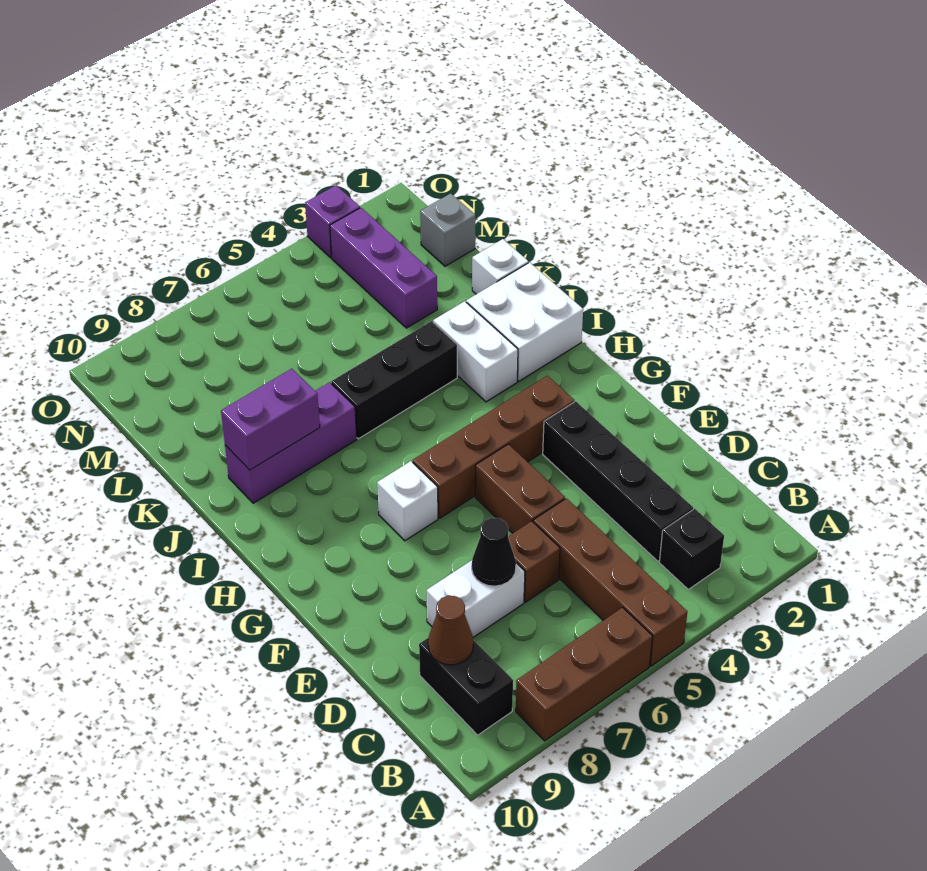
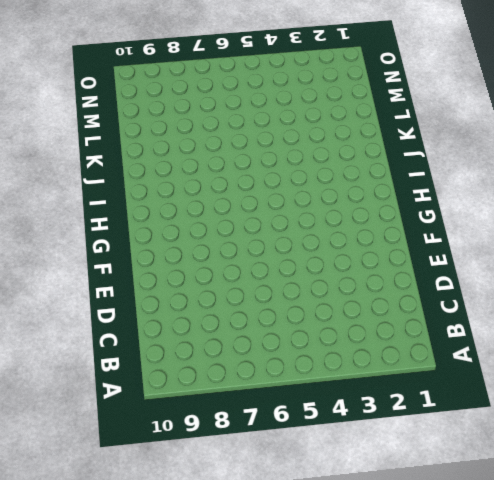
none -> brown brick A5:D5 level 1
none -> brown brick A6:A8 level 1
none -> black brick B3 level 1

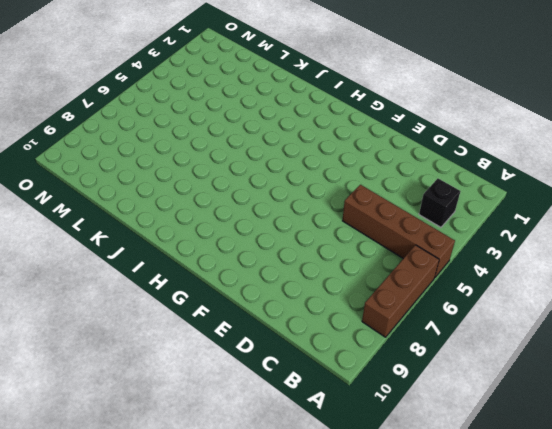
none -> black brick B9:C9 level 1
none -> black brick C3:F3 level 1
none -> brown brick D6 level 1

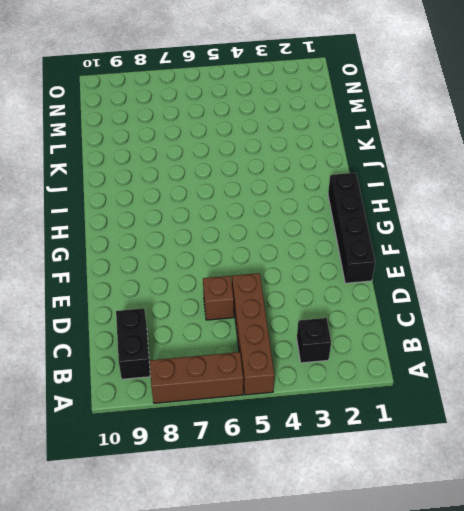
black brick E1:H1 level 1 -> black brick C3:F3 level 1
none -> white brick D7:D8 level 1
none -> brown brick E5:F5 level 1
none -> brown brick G3:G6 level 1

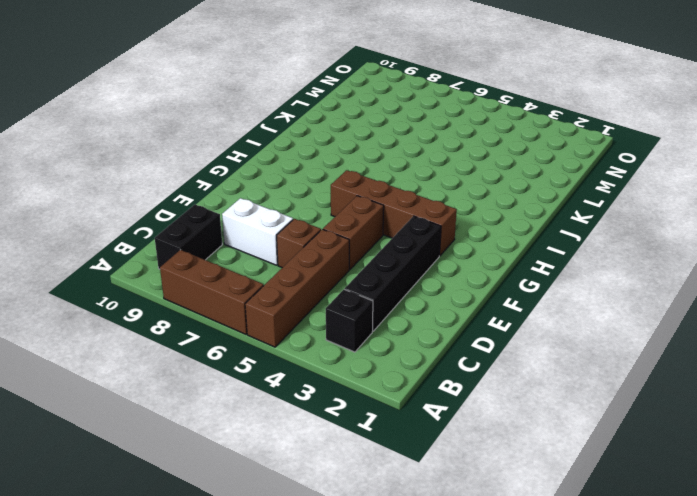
none -> white brick G7 level 1
none -> white brick I1:J2 level 1
none -> white brick I3:J3 level 1

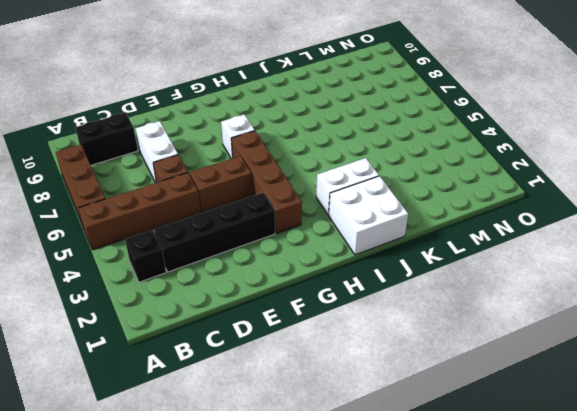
none -> black brick J4:J6 level 1
none -> purple brick J7:J9 level 1
none -> white brick K1 level 1

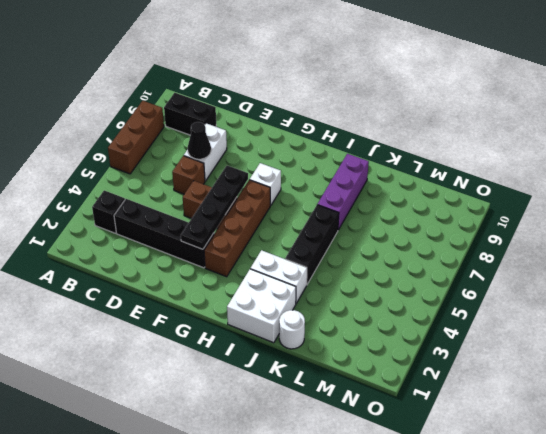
black plate F3:F6 level 2 -> none
white round brick K1 level 1 -> white brick K1 level 1
none -> brown brick A5:D5 level 1
none -> purple brick L3:N3 level 1
none -> grey brick M1 level 1

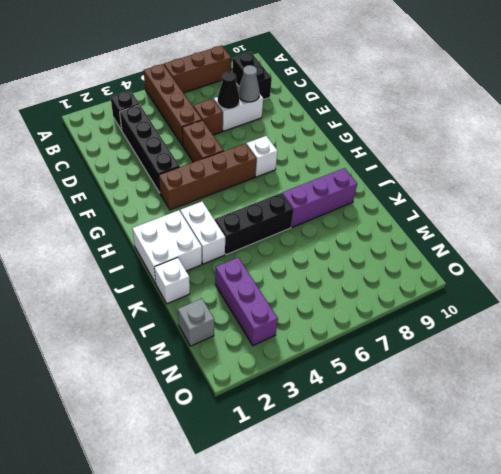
grey cone D8 level 2 -> none
none -> purple brick O3 level 1
none -> brown cone C9 level 2
none -> purple brick J8:J9 level 2

